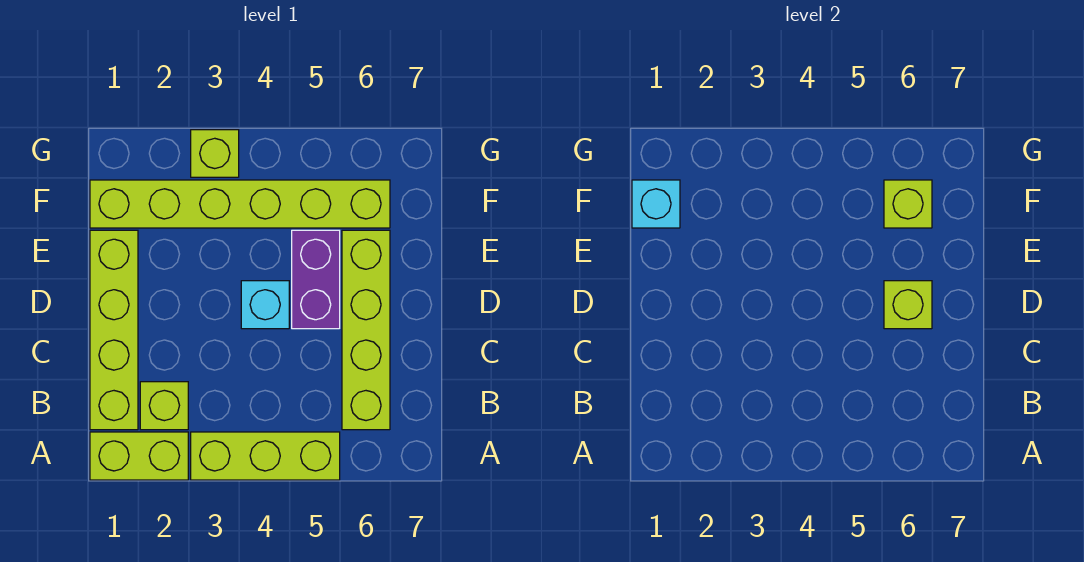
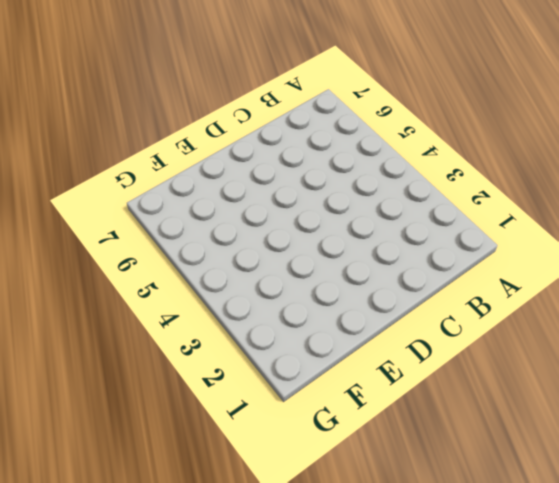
none -> lime brick A1:A2 level 1
none -> lime brick A3:A5 level 1
none -> lime brick B1:E1 level 1

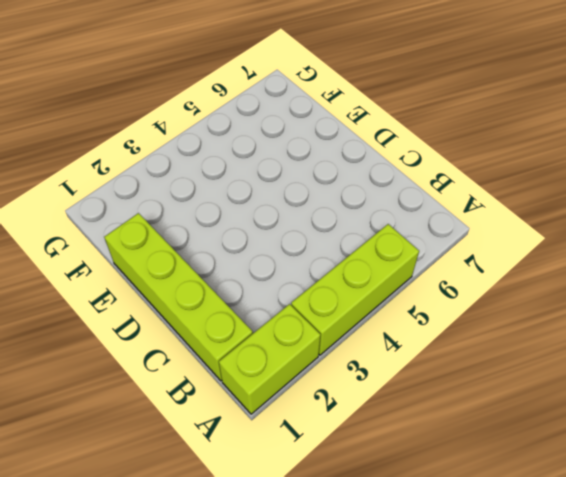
none -> lime brick B2 level 1
none -> lime brick B6:E6 level 1
none -> cyan brick D4 level 1

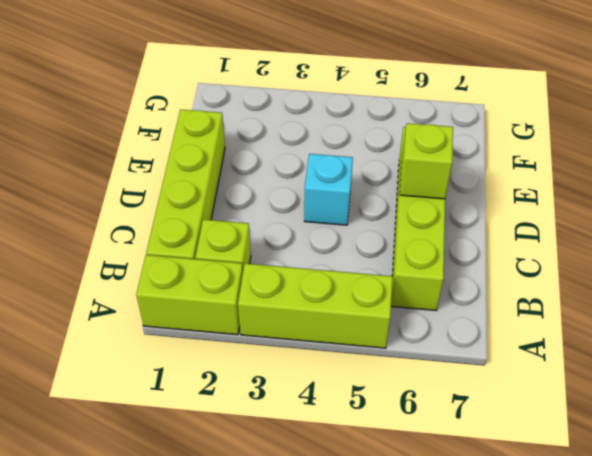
none -> purple brick D5:E5 level 1
none -> lime brick F1:F6 level 1
none -> lime brick G3 level 1

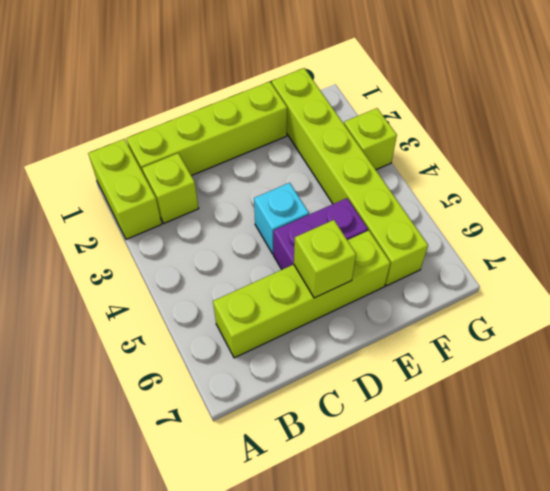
none -> lime brick A3:A5 level 1
none -> cyan brick F1 level 2
none -> lime brick F6 level 2

